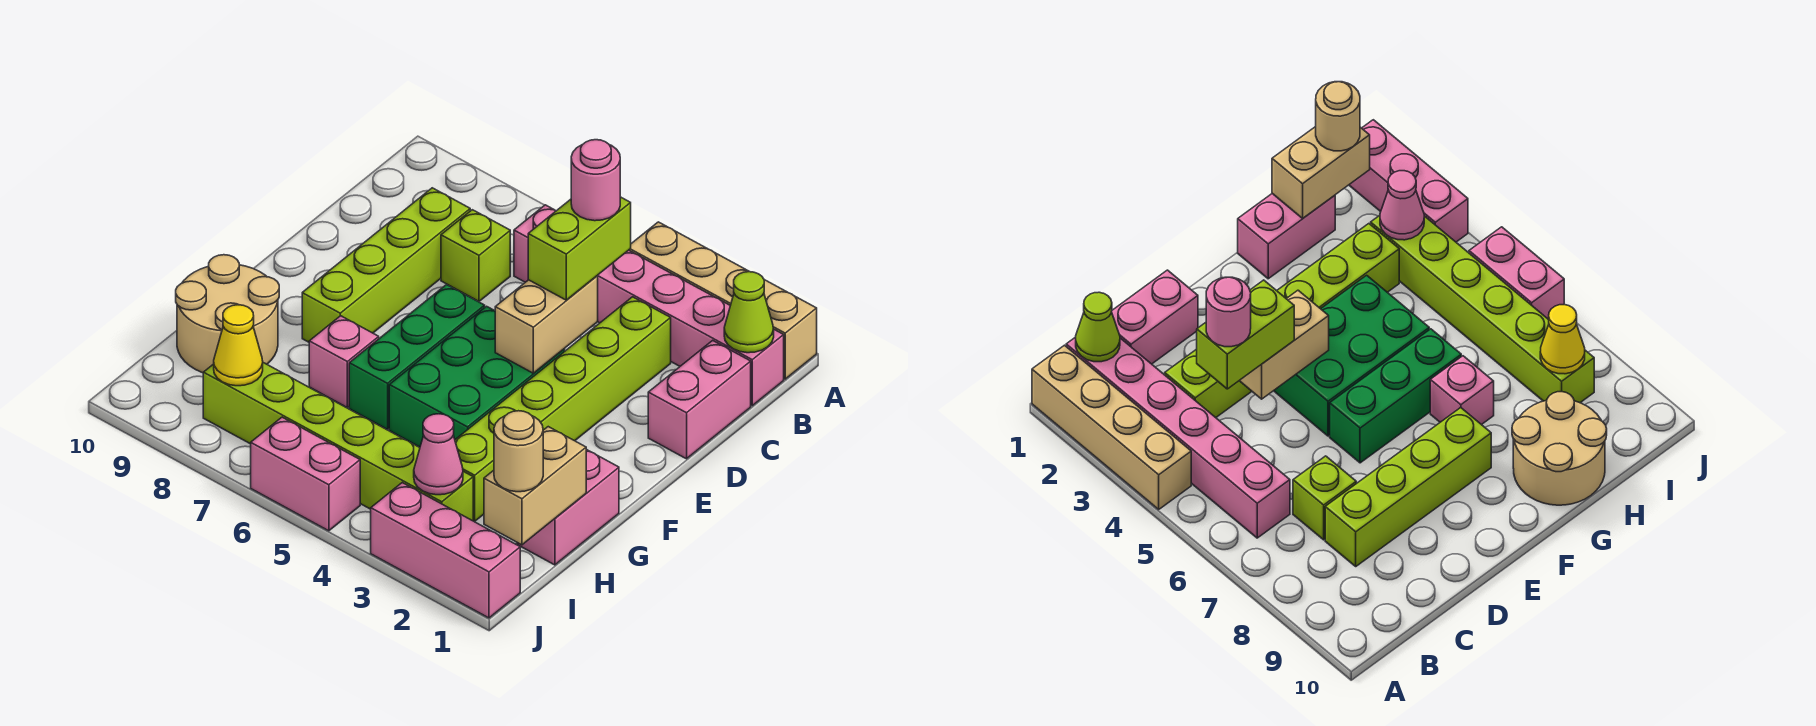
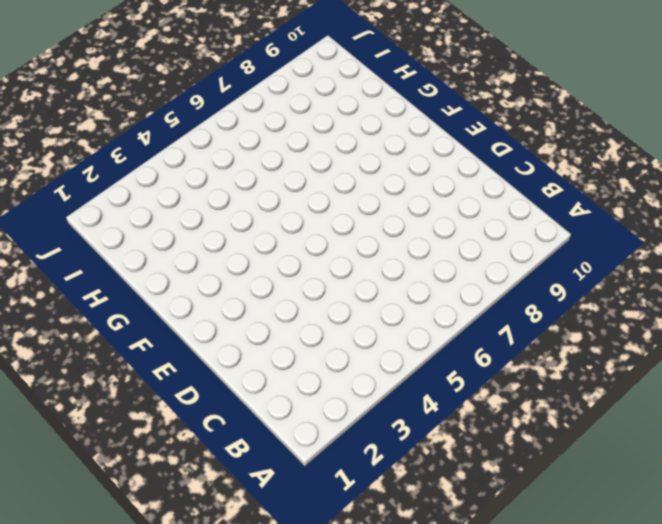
none -> tan brick A1:A4 level 1
none -> pink brick B1:B6 level 1
none -> pink brick C1:D1 level 1

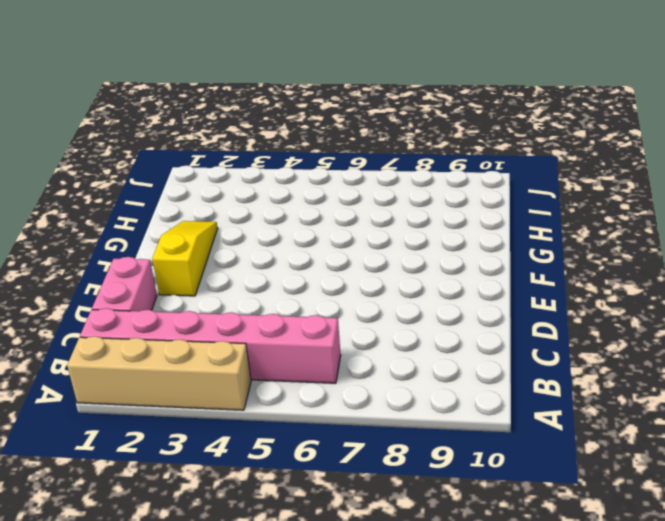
yellow slope E2:G2 level 1 top E -> none
none -> lime brick C3:H3 level 1
none -> lime brick C7 level 1
none -> lime brick C8:F8 level 1

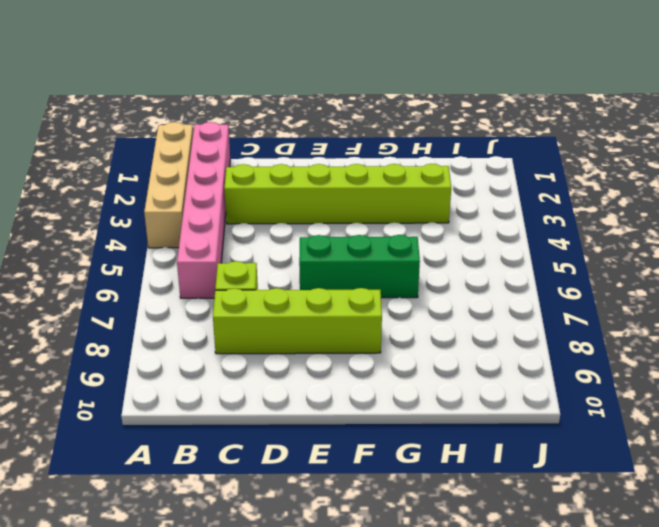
none -> pink brick C1:D1 level 1
none -> green brick E4:G5 level 1
none -> pink brick G1:H1 level 1

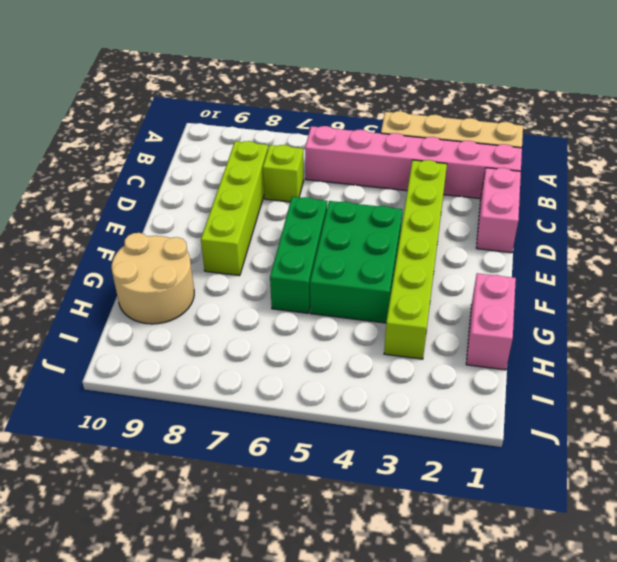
none -> pink brick G7 level 1
none -> lime brick I3:I8 level 1
none -> pink brick J1:J3 level 1

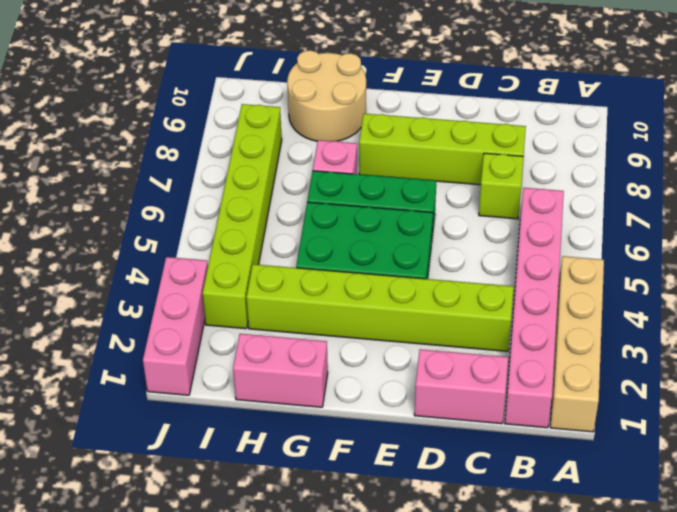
none -> pink brick J5:J6 level 1
none -> lime cone B1 level 2
none -> tan brick D4:E4 level 2

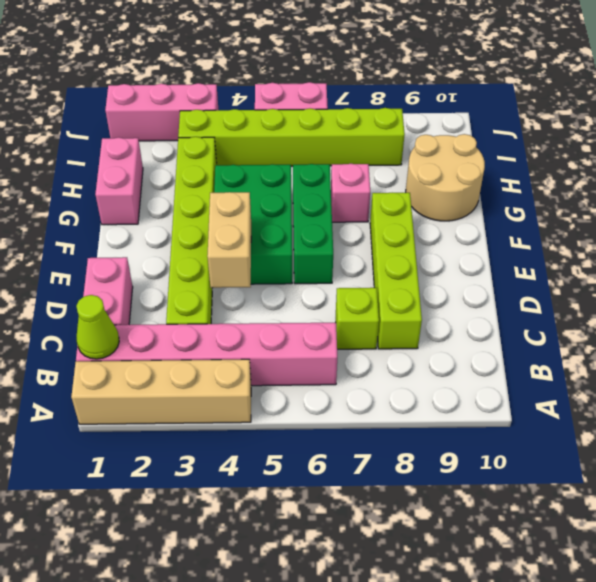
none -> tan brick H1:I1 level 2
none -> pink cone I3 level 2
none -> yellow cone I8 level 2

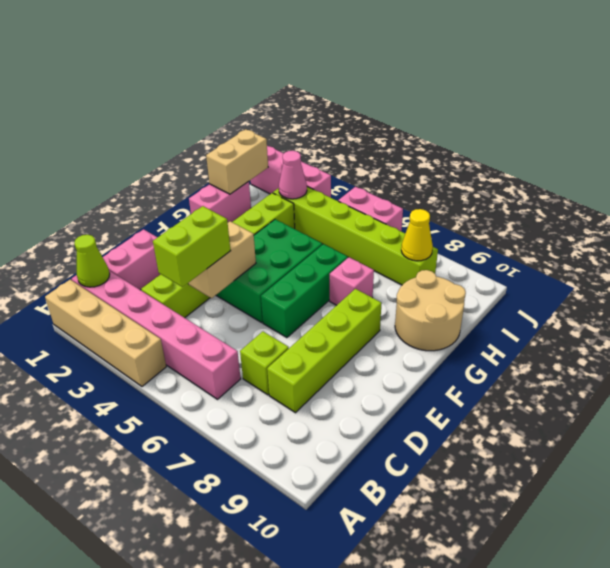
none -> tan round brick I1 level 3
none -> pink round brick C4 level 4

